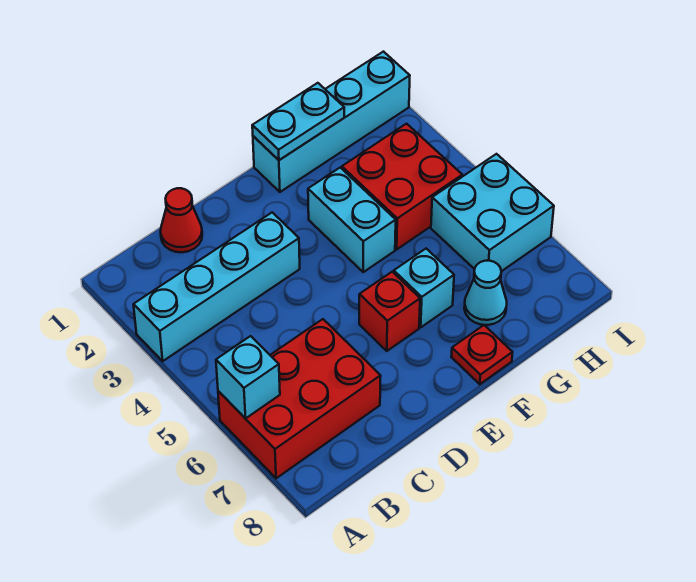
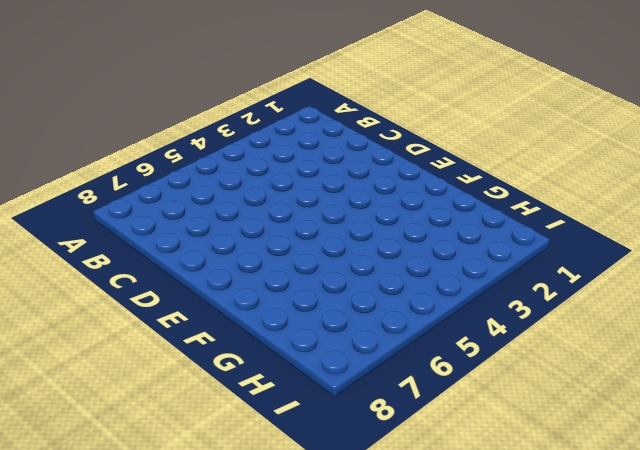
none -> cyan brick A3:D3 level 1
none -> red brick A6:C7 level 1
none -> red cone C1 level 1

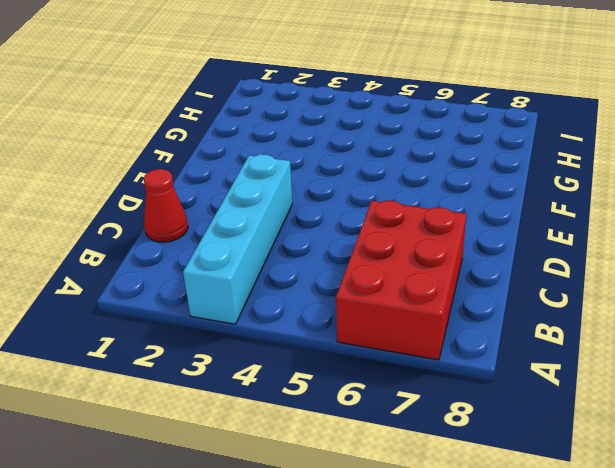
none -> red brick E6 level 1
none -> cyan brick F1:I1 level 1
none -> cyan brick F3:F4 level 1

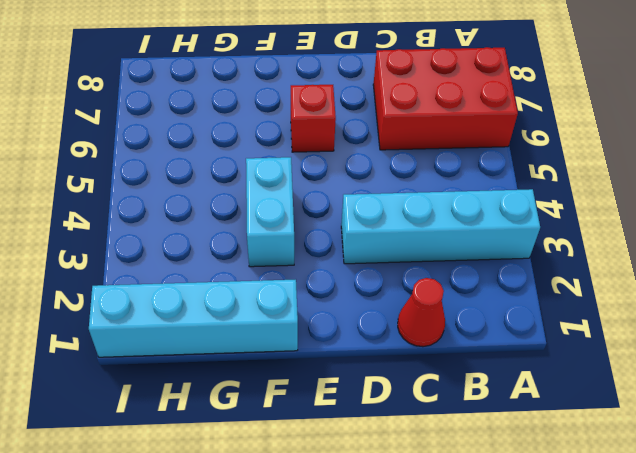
none -> cyan brick F6 level 1
none -> red plate F8 level 1
none -> red brick G3:H4 level 1

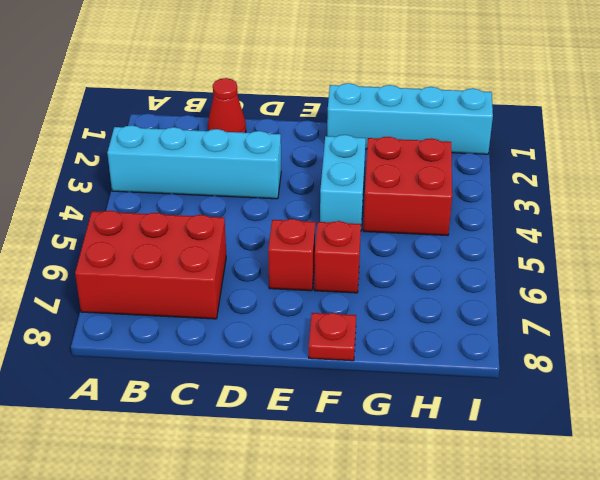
red brick F6 level 1 -> cyan brick F6 level 1
none -> cyan cone G7 level 1
none -> cyan brick H5:I6 level 1
none -> cyan brick A6 level 2

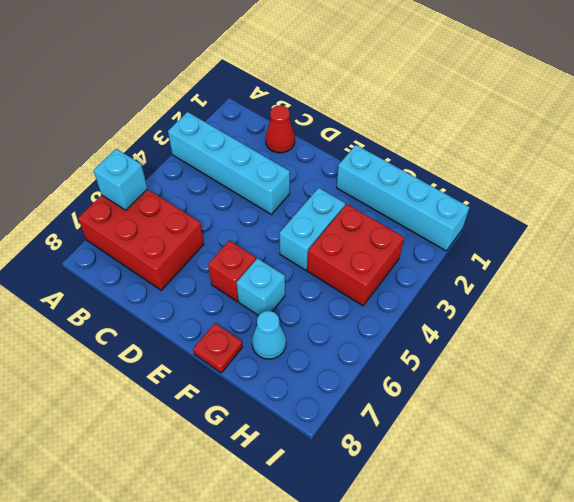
none -> cyan brick H5:I6 level 1
none -> cyan plate F1:G1 level 2

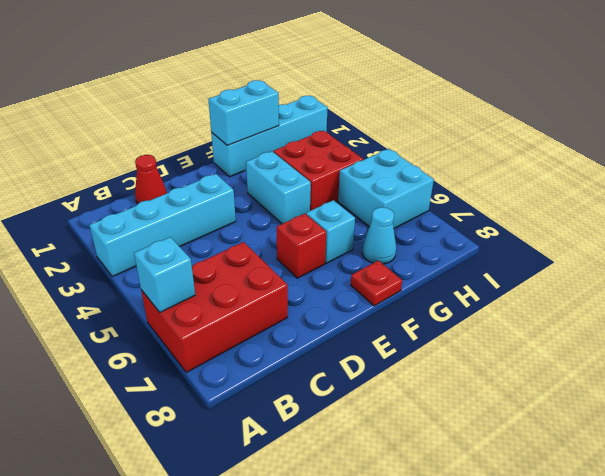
cyan brick F1:G1 level 2 -> cyan plate F1:G1 level 2

